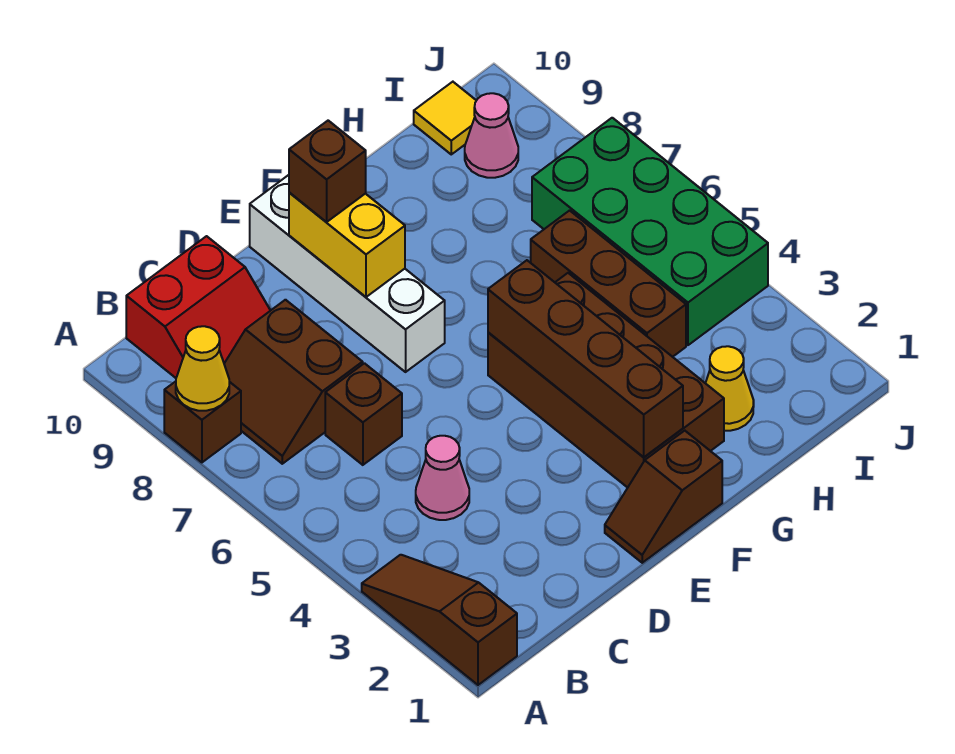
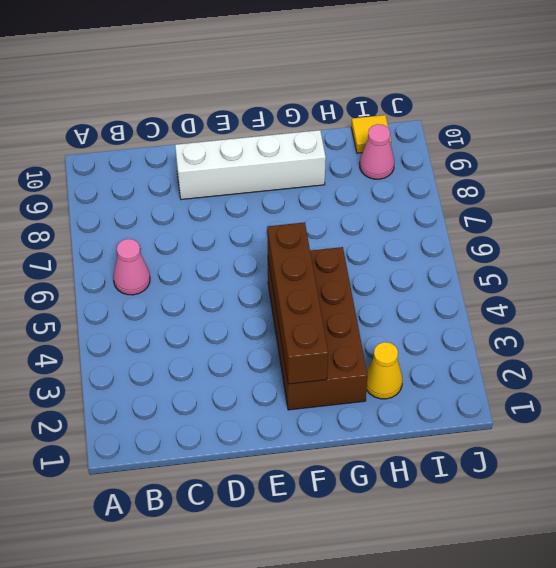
pink cone B6 level 1 -> pink cone C4 level 1
white brick D9:G9 level 1 -> white brick E7:E10 level 1
none -> brown slope A1:A3 level 1 top 1
none -> brown brick A8 level 1
none -> brown slope B7:C8 level 1 top C

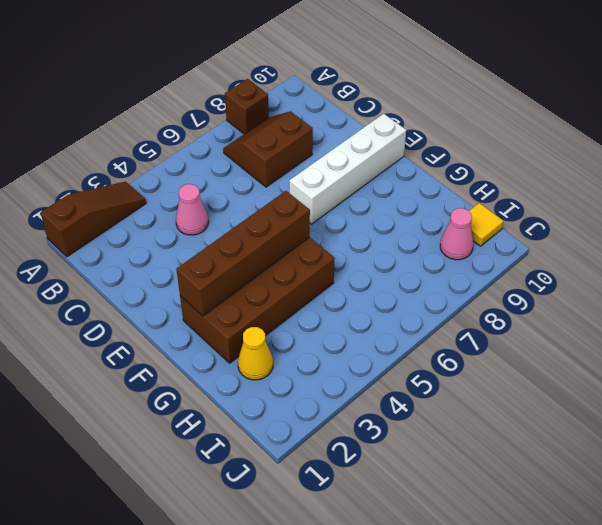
none -> red slope B9:C10 level 1 top 10
none -> brown brick C6 level 1
none -> brown slope E1:F1 level 1 top F

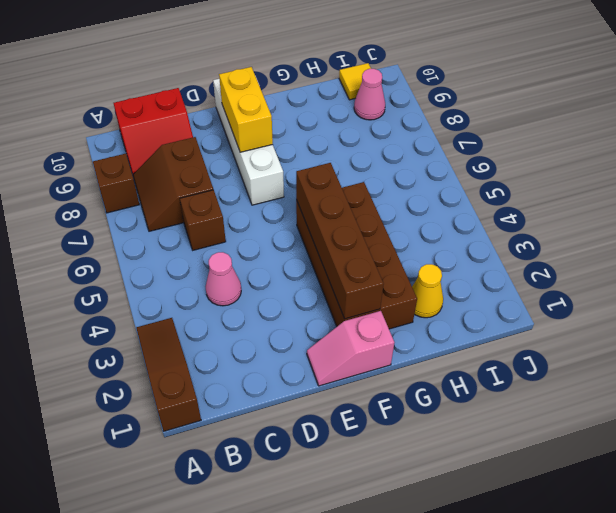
pink slope E1:F1 level 1 top F -> brown slope E1:F1 level 1 top F
none -> brown brick H4:H6 level 1
none -> green brick I4:J7 level 1
none -> yellow cone A8 level 2

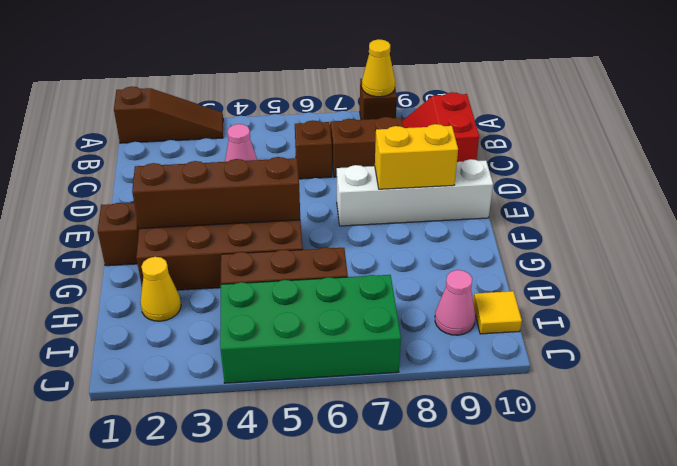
none -> brown brick E9 level 3

